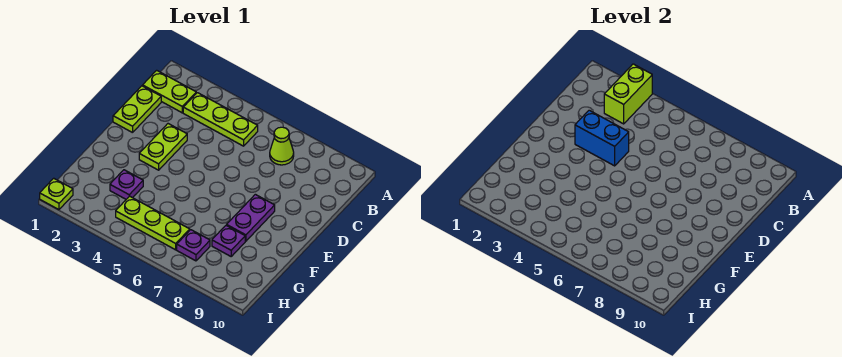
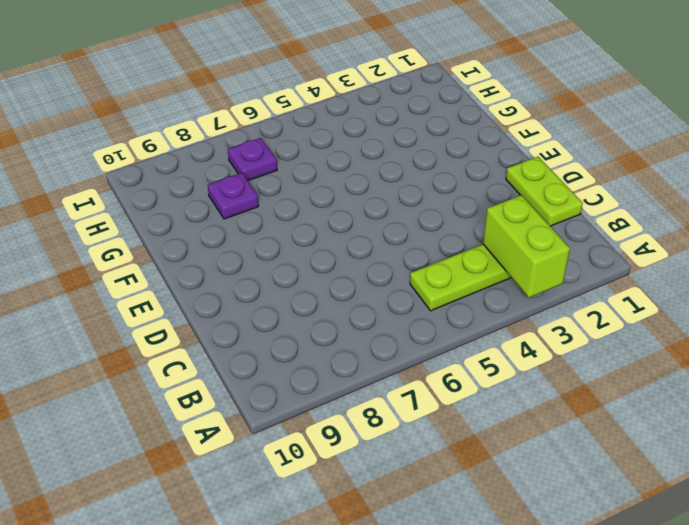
none -> lime plate B1:B2 level 1
none -> lime cone B7 level 1
none -> lime plate D3:E3 level 1

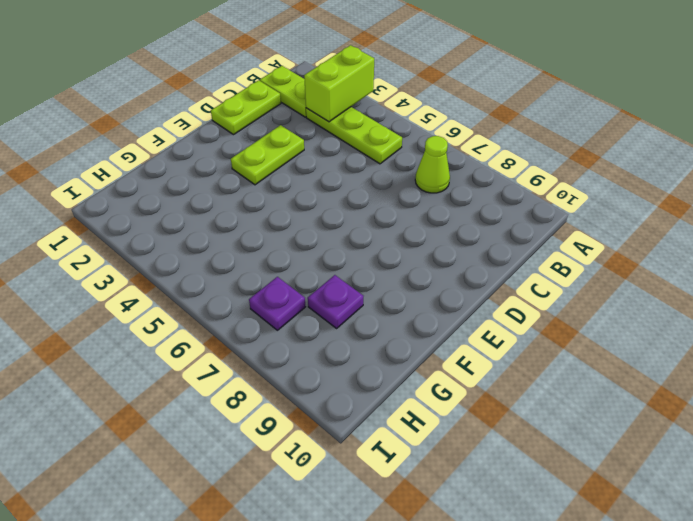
none -> purple plate E8:F8 level 1
none -> purple plate G3 level 1
none -> lime plate H4:H6 level 1

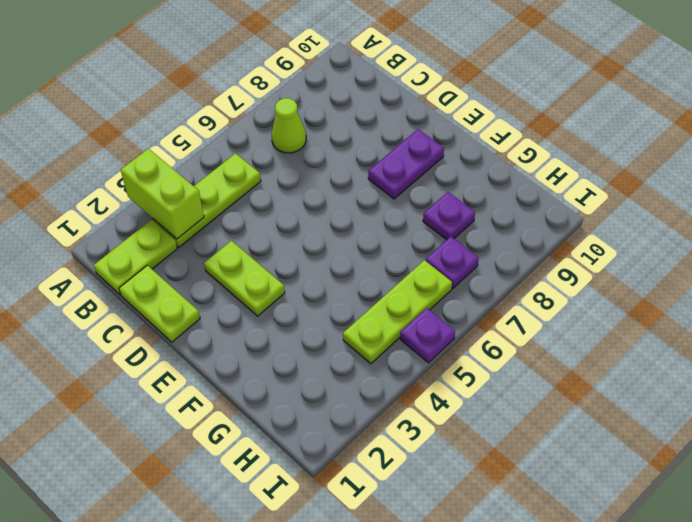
purple plate E8:E9 level 1 -> purple plate E8:F8 level 1
purple plate I5 level 1 -> purple plate G3 level 1
none -> lime plate I1 level 1
none -> blue brick D3:D4 level 2

